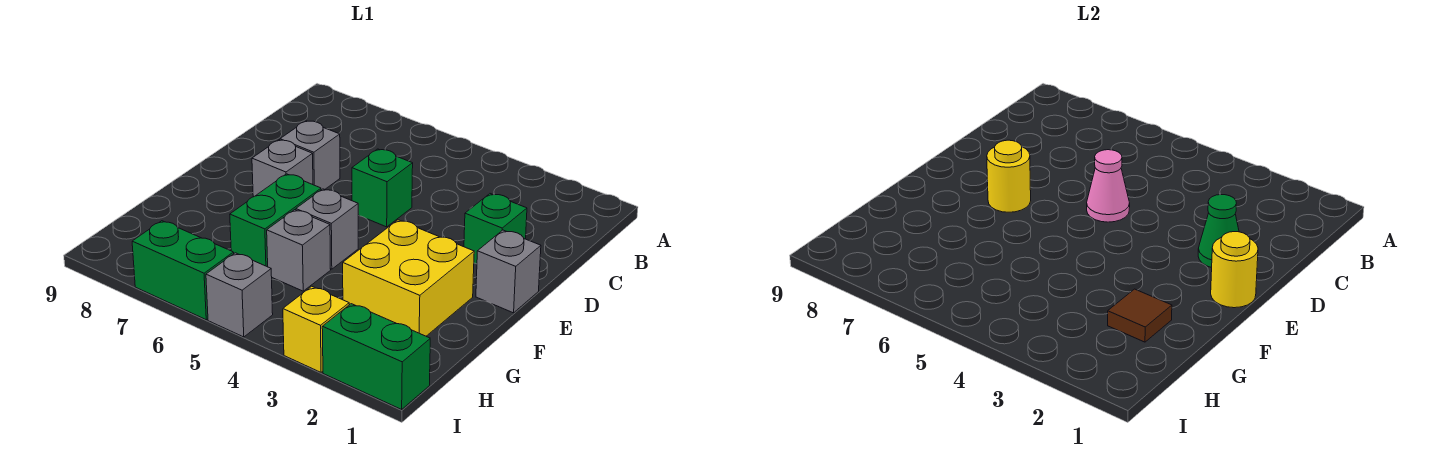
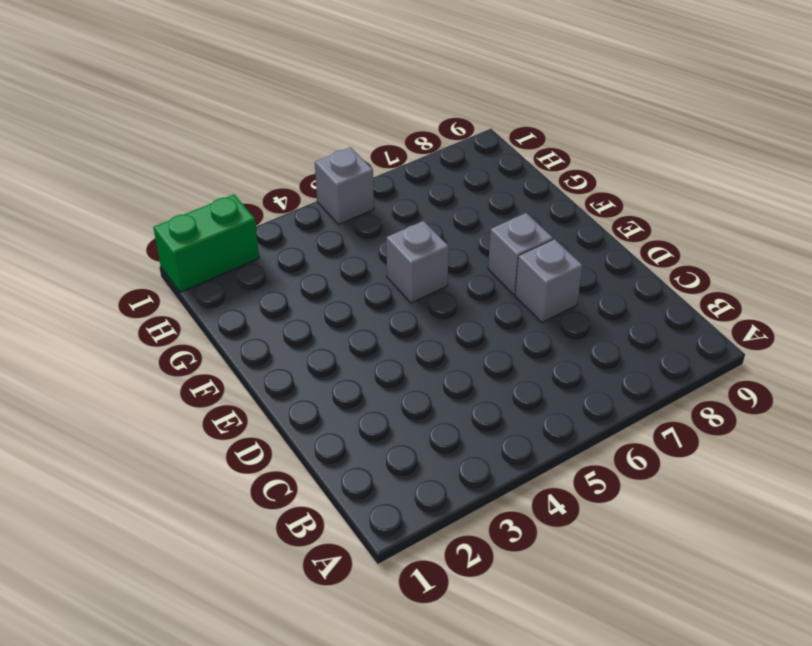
none -> green brick D2 level 1
none -> green brick D5 level 1
none -> grey brick E1 level 1

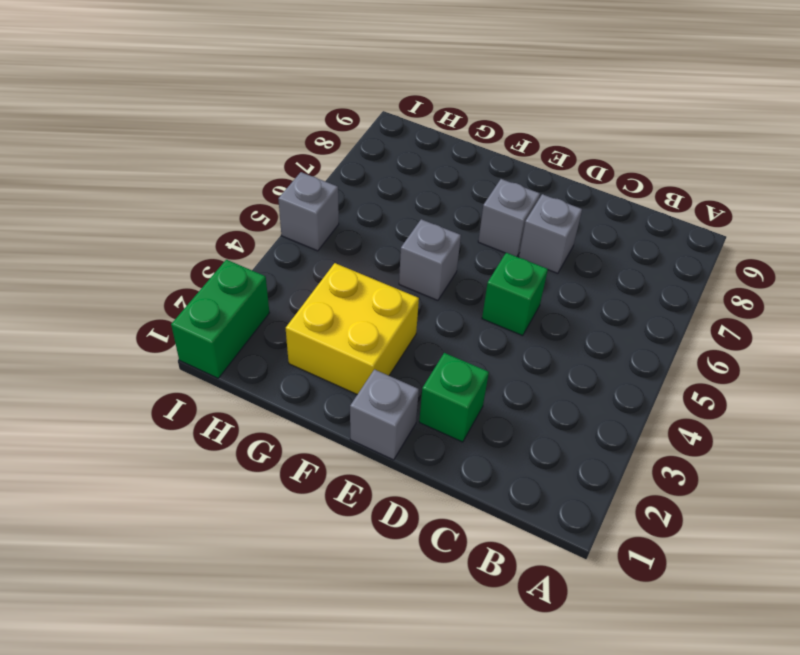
none -> green brick F6:G6 level 1
none -> grey brick G5 level 1
none -> yellow brick I3 level 1

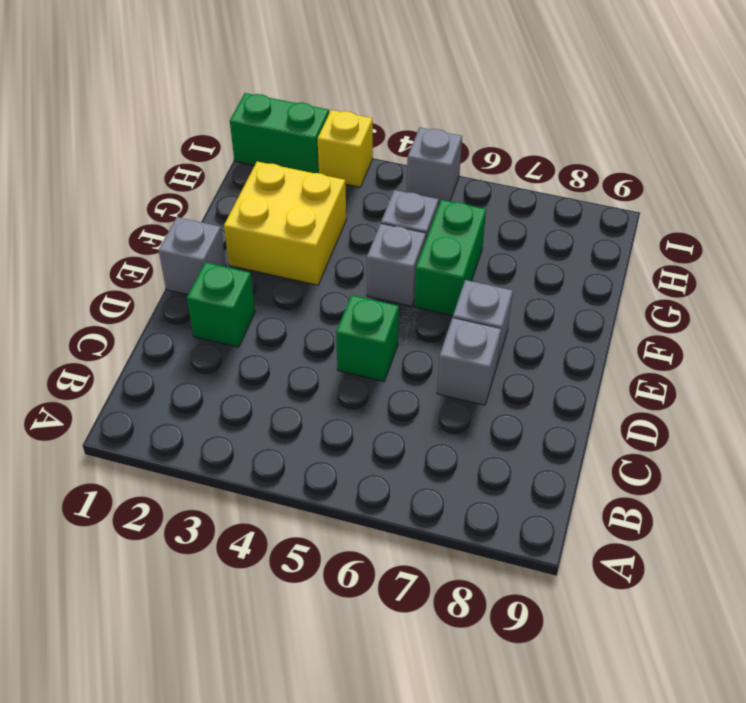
none -> green brick I6:I7 level 1
none -> green cone D2 level 2
none -> pink cone D5 level 2

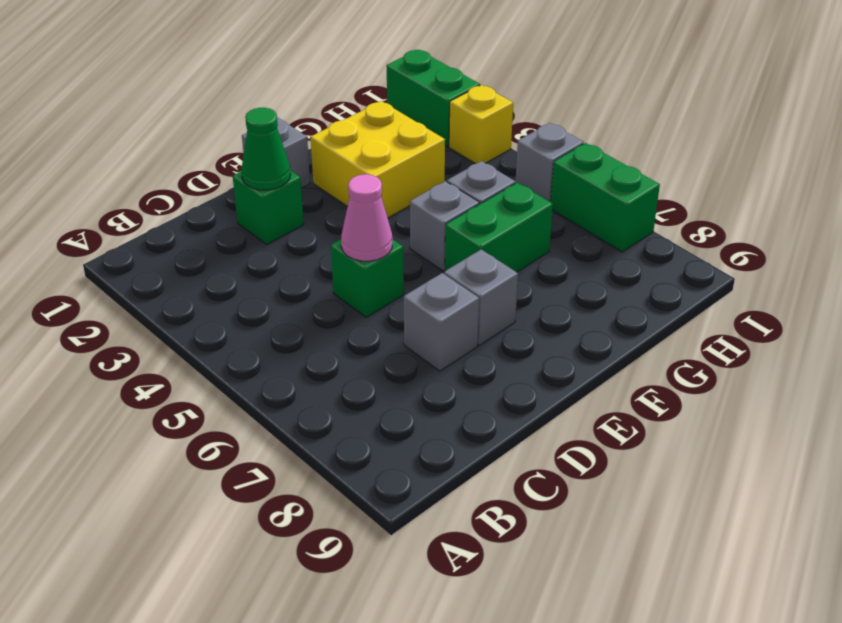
none -> yellow round brick E1 level 2
none -> yellow round brick E7 level 2
none -> brown tile G2 level 2

